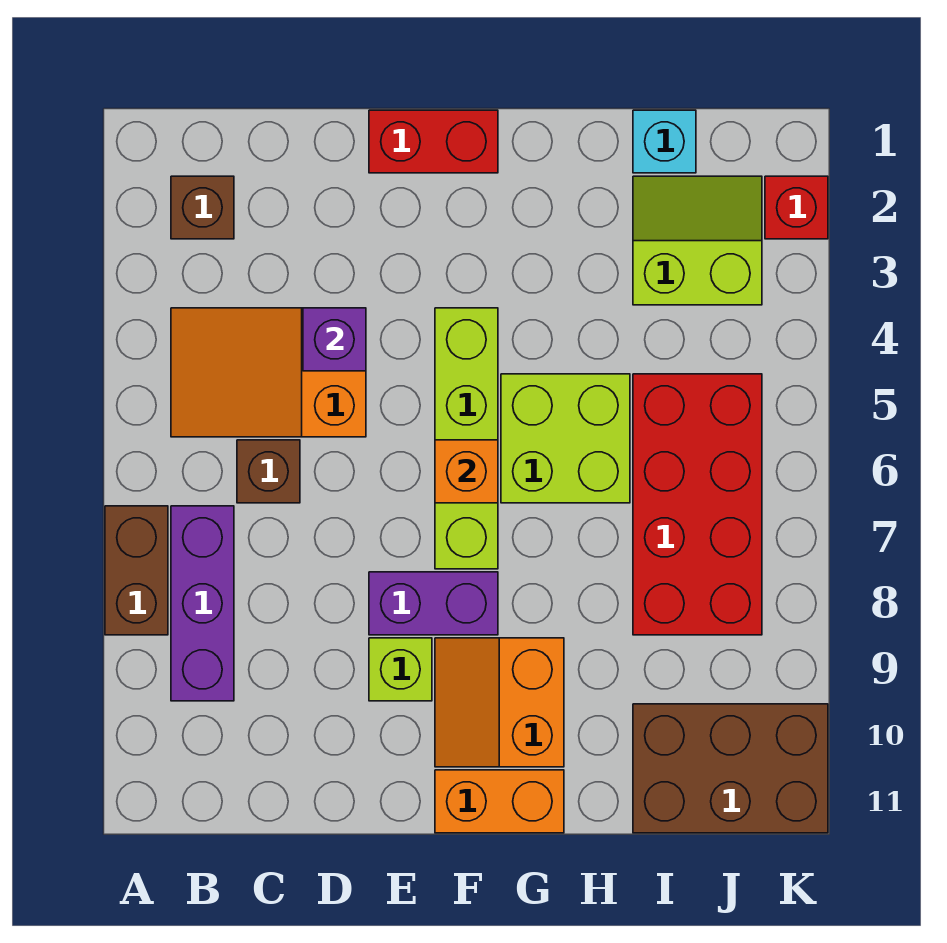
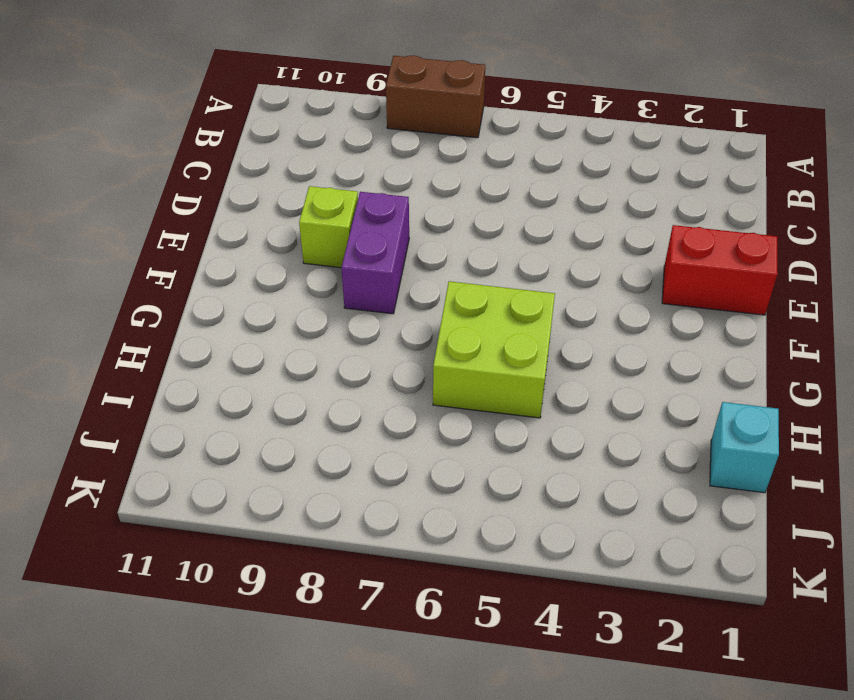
red brick E1:E2 level 1 -> red brick E1:F1 level 1
none -> brown brick B2 level 1
none -> orange slope B4:D5 level 1 top D
none -> purple brick B7:B9 level 1

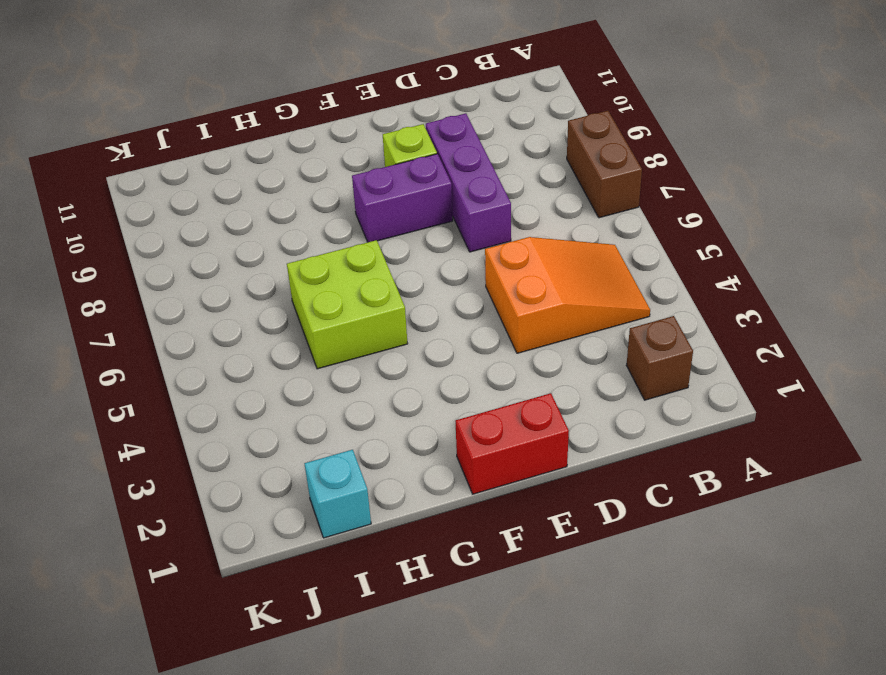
purple brick D7:D9 level 1 -> purple brick B7:B9 level 1
none -> brown brick C6 level 1
none -> lime brick F4:F7 level 1
none -> orange slope F9:G10 level 1 top G

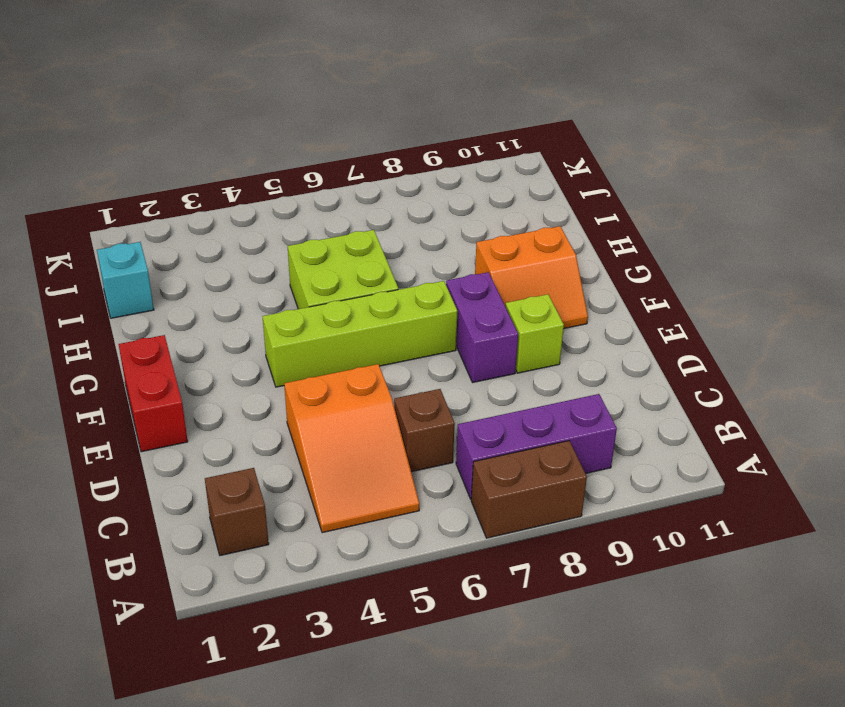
none -> orange brick F11:G11 level 1
none -> lime slope I2:J3 level 1 top 3
none -> red brick I5:J8 level 1

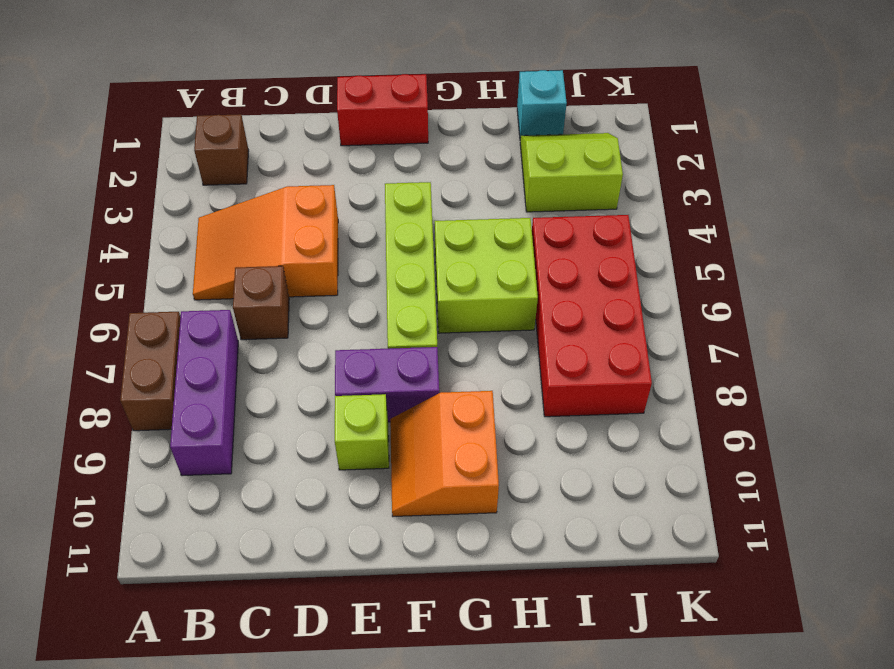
none -> orange brick F11:G11 level 1
none -> brown brick I10:K11 level 1
none -> red brick K2 level 1

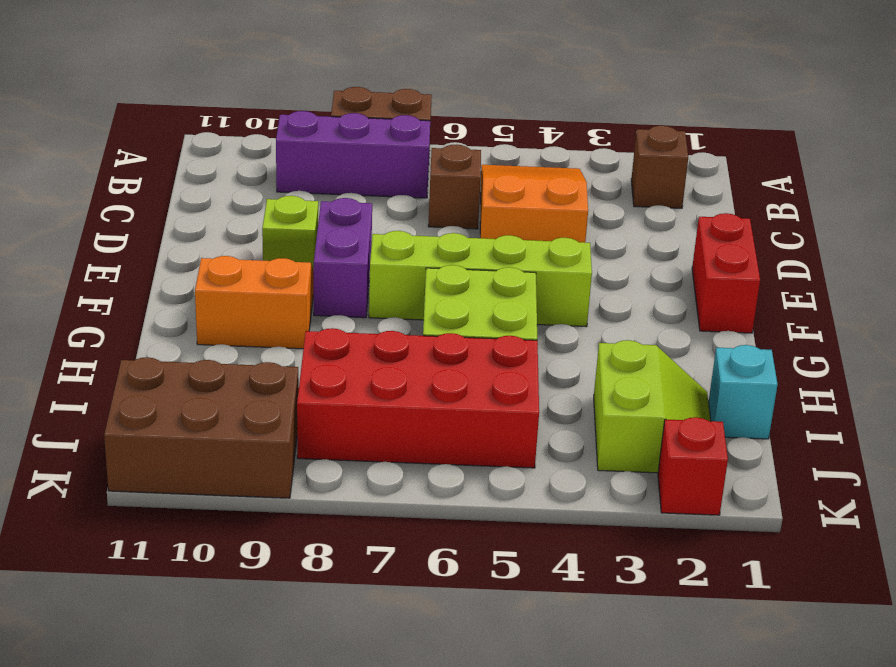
brown brick J9:K11 level 1 -> brown brick I10:K11 level 1
none -> orange brick F11:G11 level 1
none -> purple brick D4 level 2
none -> orange brick F6 level 2

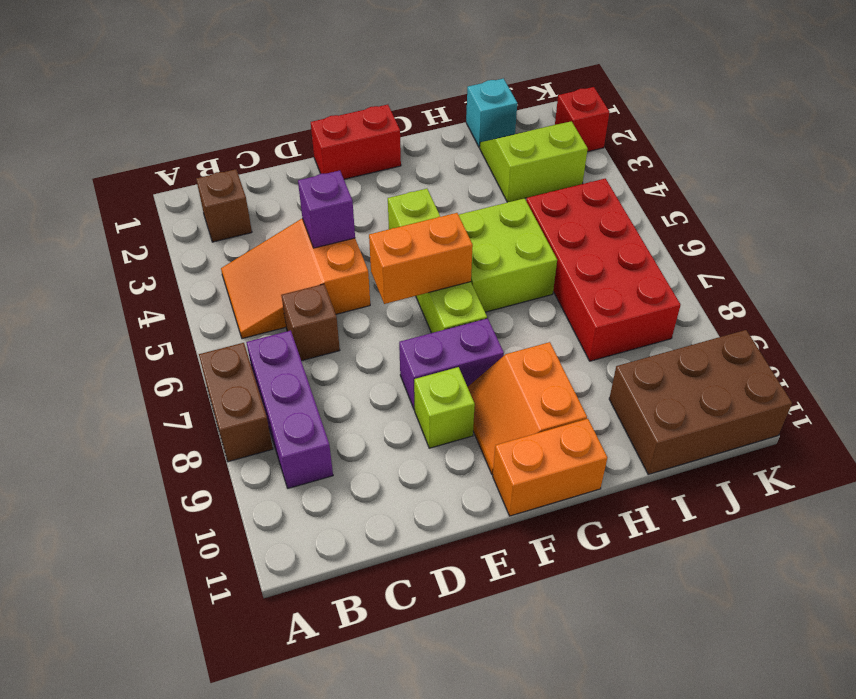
orange brick E6:F6 level 2 -> orange brick F6 level 2

